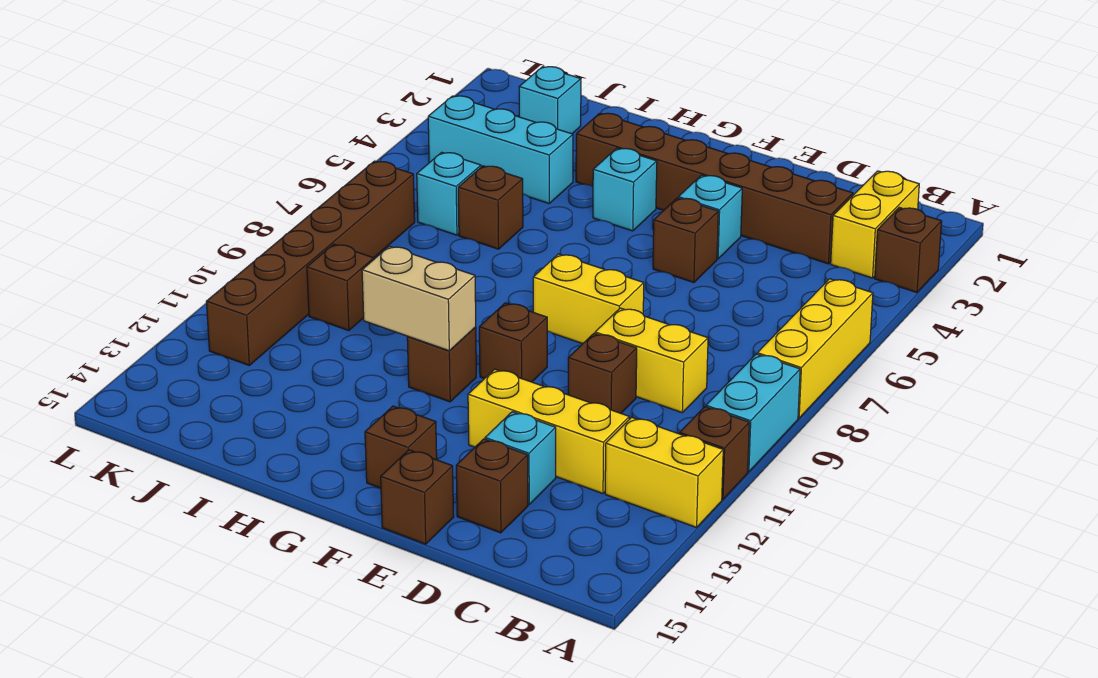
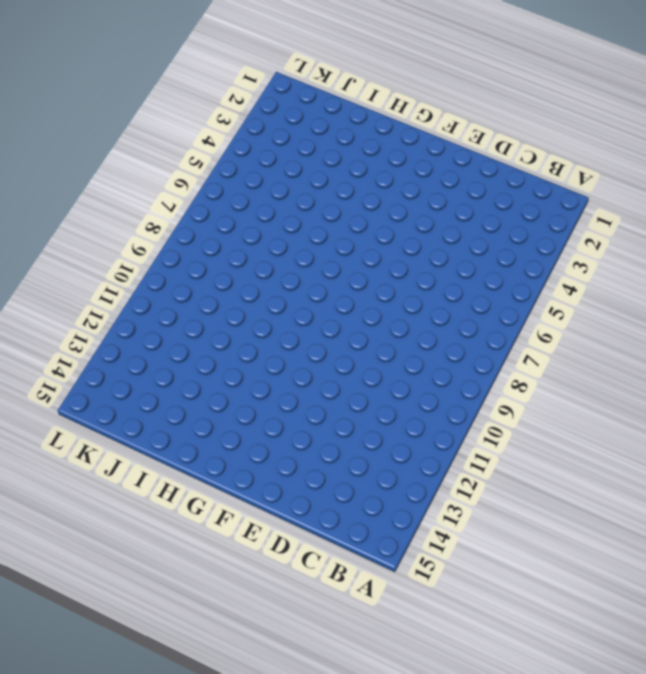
none -> brown brick A3 level 1
none -> yellow brick A6:A8 level 1
none -> cyan brick A9:A10 level 1

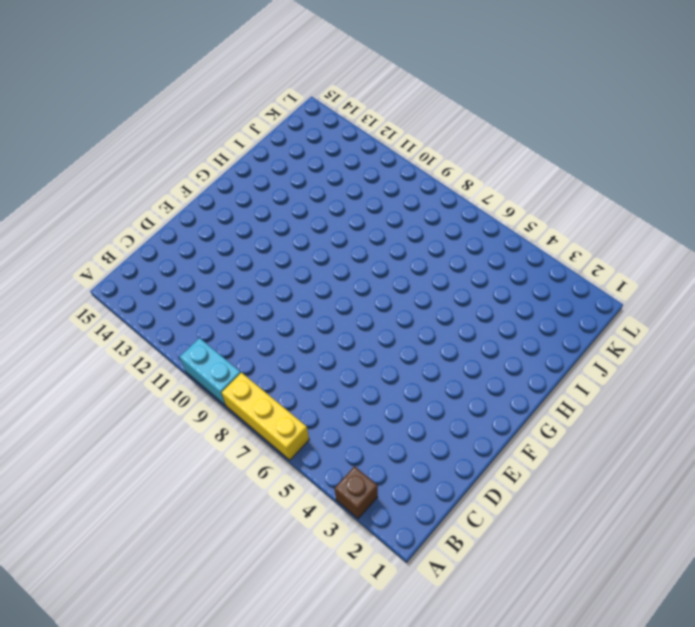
none -> brown brick A11 level 1
none -> yellow brick A12:B12 level 1
none -> yellow brick B2:B3 level 1

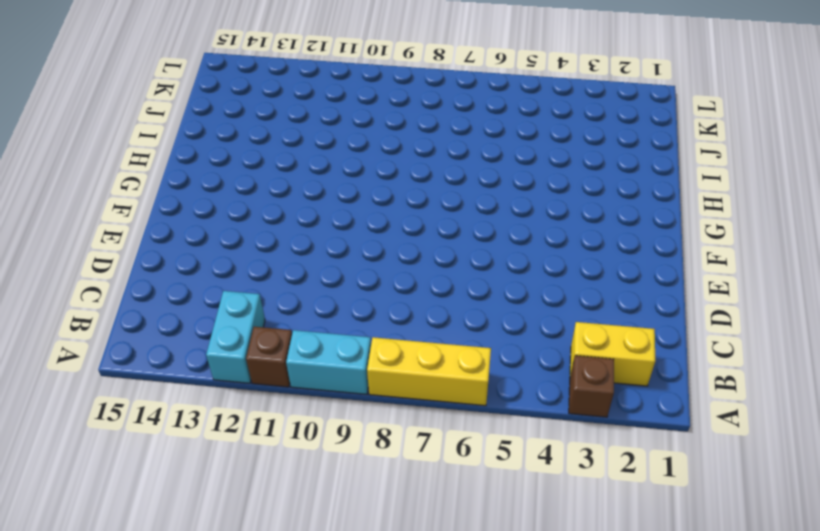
cyan brick A12:B12 level 1 -> yellow brick A12:B12 level 1
none -> brown brick C3:H3 level 1
none -> yellow brick C9:D9 level 1
none -> yellow brick C12:E12 level 1

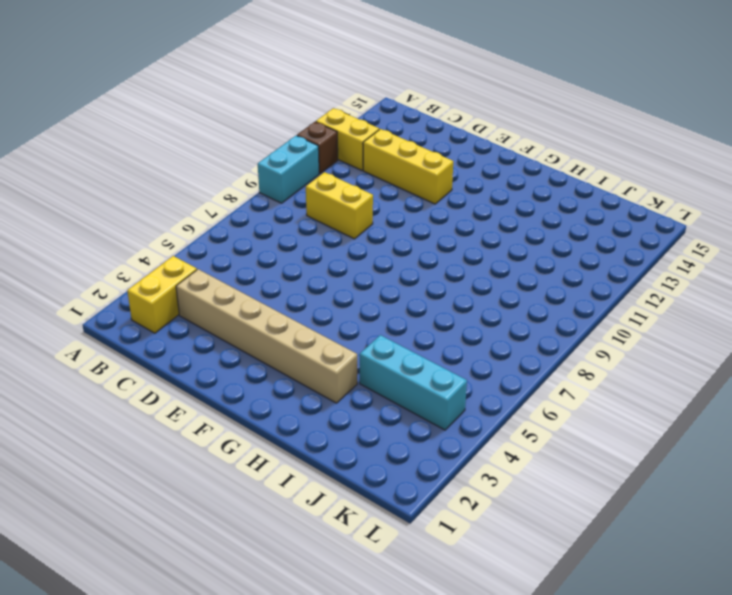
tan brick C3:H3 level 1 -> brown brick C3:H3 level 1
none -> brown brick A3 level 1
none -> yellow brick A6:A8 level 1
none -> brown brick D10 level 1

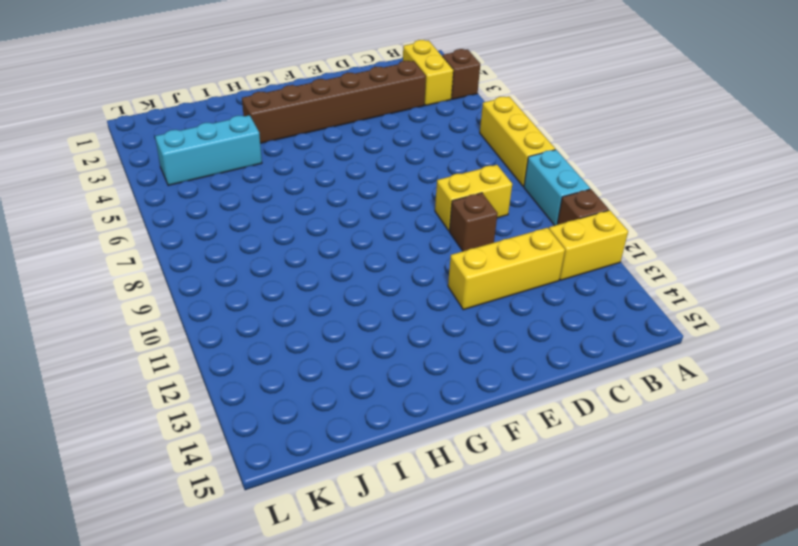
none -> cyan brick D13 level 1
none -> brown brick D14 level 1
none -> cyan brick E4 level 1

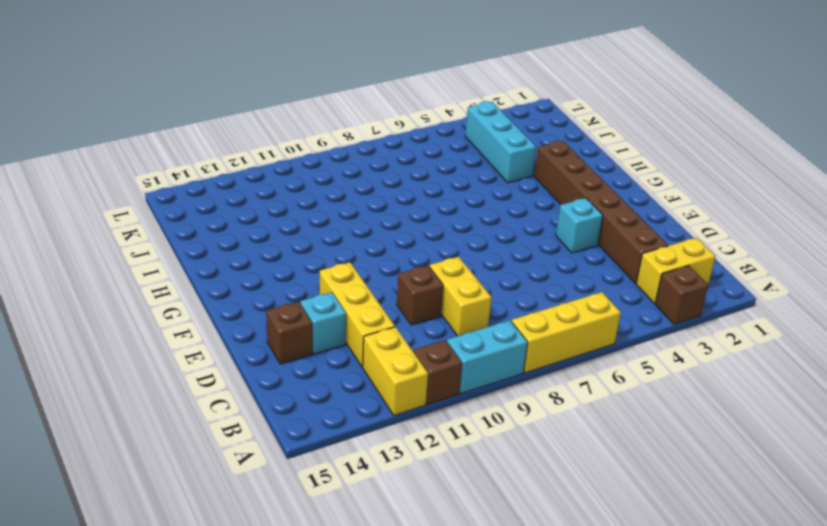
none -> brown brick E5 level 1
none -> yellow brick E8:F8 level 1
none -> brown brick E15 level 1

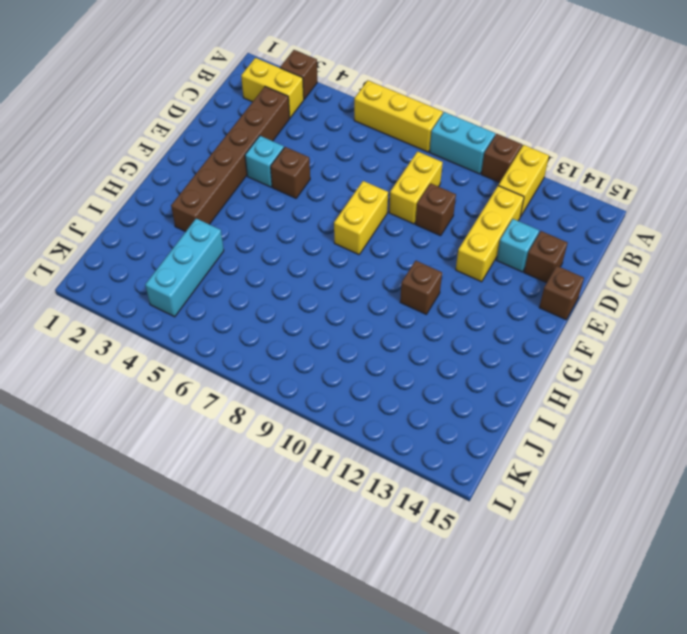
none -> brown brick F10 level 1
none -> brown brick F14 level 1
none -> cyan brick G4 level 1

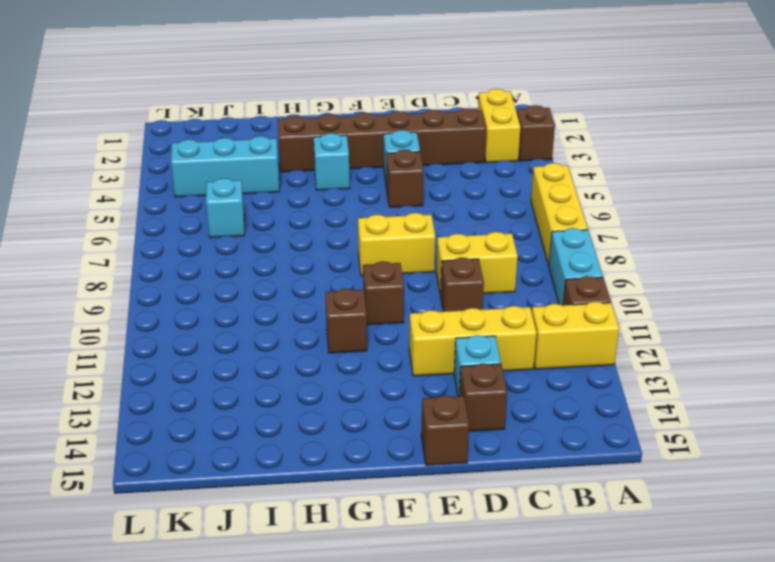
none -> brown brick F14 level 1
none -> brown brick I6 level 1
none -> cyan brick J2 level 1

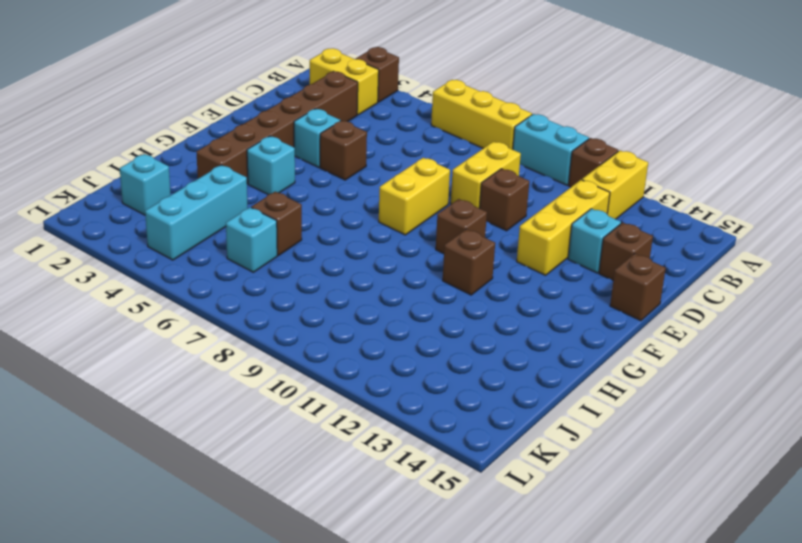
none -> brown brick F14 level 1
none -> brown brick J10 level 1
none -> brown brick K7:K12 level 1

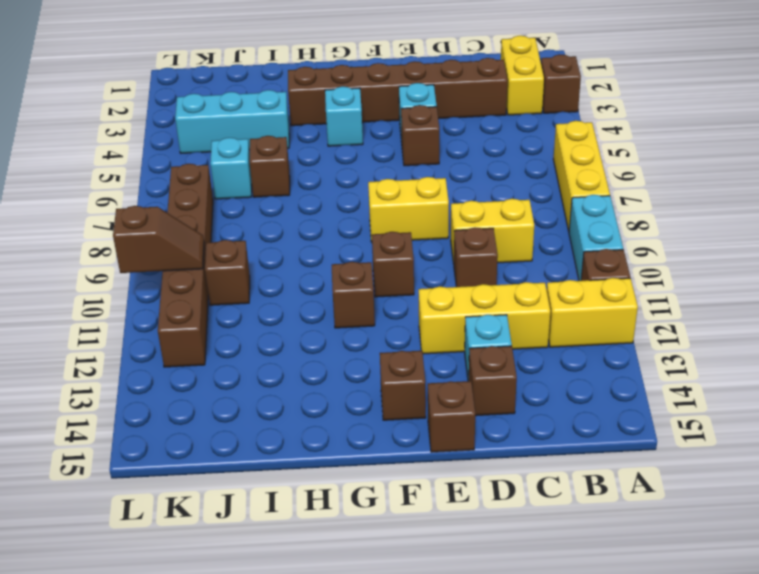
brown slope K10:L10 level 2 top L -> none
none -> cyan brick J2 level 1
none -> tan brick G11:H11 level 2

